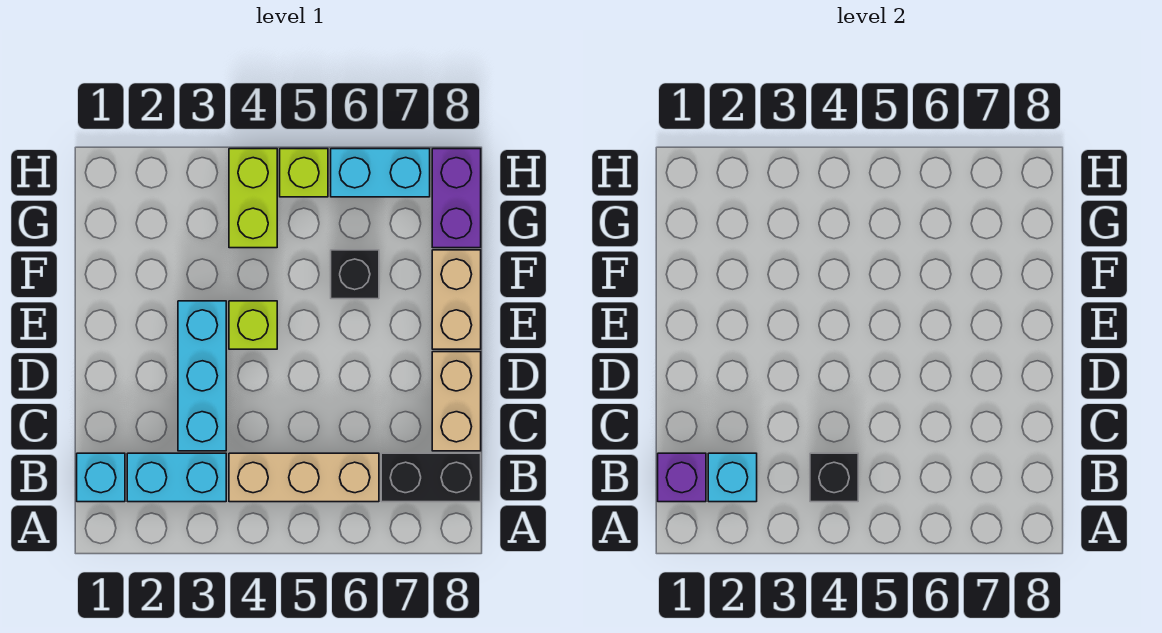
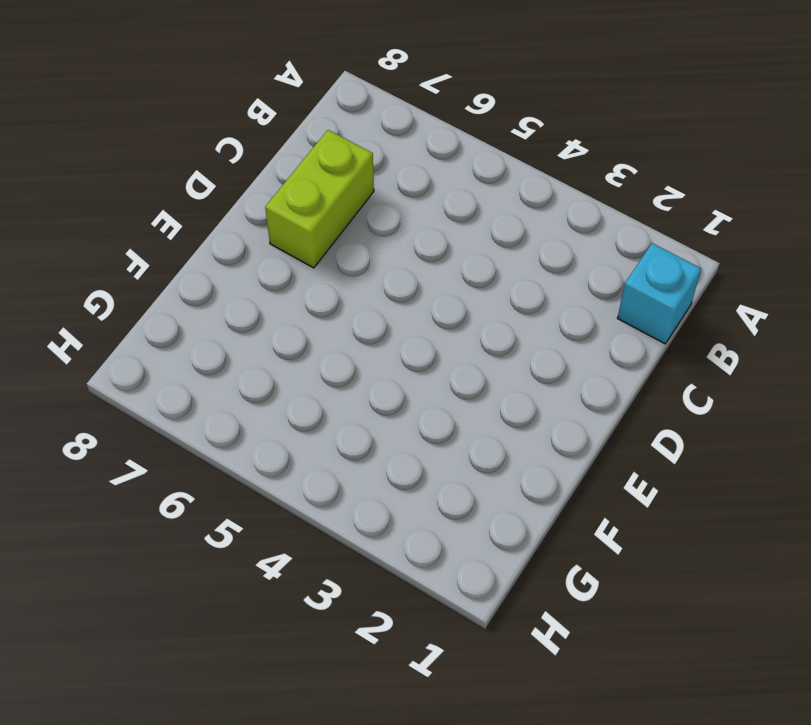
lime brick C7:D7 level 1 -> lime brick G4:H4 level 1
none -> cyan brick B2:B3 level 1
none -> tan brick B4:B6 level 1
none -> black brick B7:B8 level 1

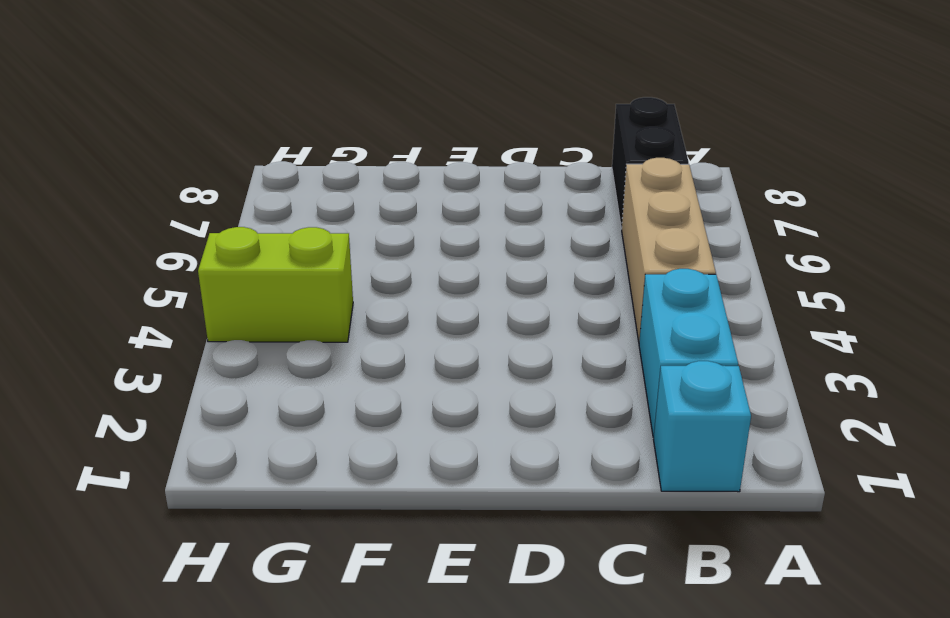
none -> cyan brick C3:E3 level 1
none -> tan brick C8:D8 level 1
none -> lime brick E4 level 1

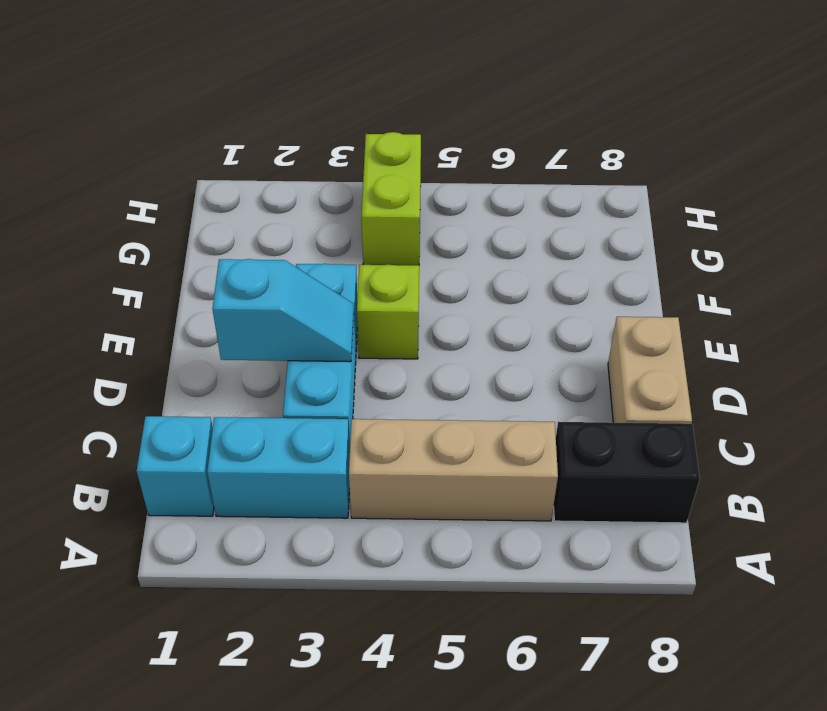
cyan slope D2:D3 level 2 top 2 -> none
none -> tan brick E8:F8 level 1
none -> black brick F6 level 1
none -> purple brick G8:H8 level 1

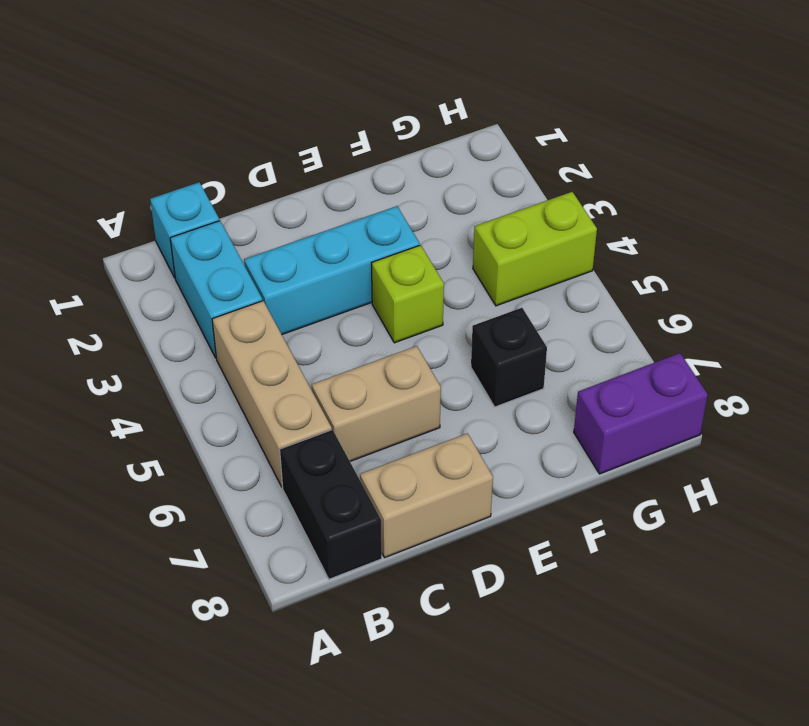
tan brick C6:D6 level 1 -> tan brick E8:F8 level 1
none -> lime brick H5 level 1
none -> cyan brick H6:H7 level 1
none -> purple brick B1 level 2

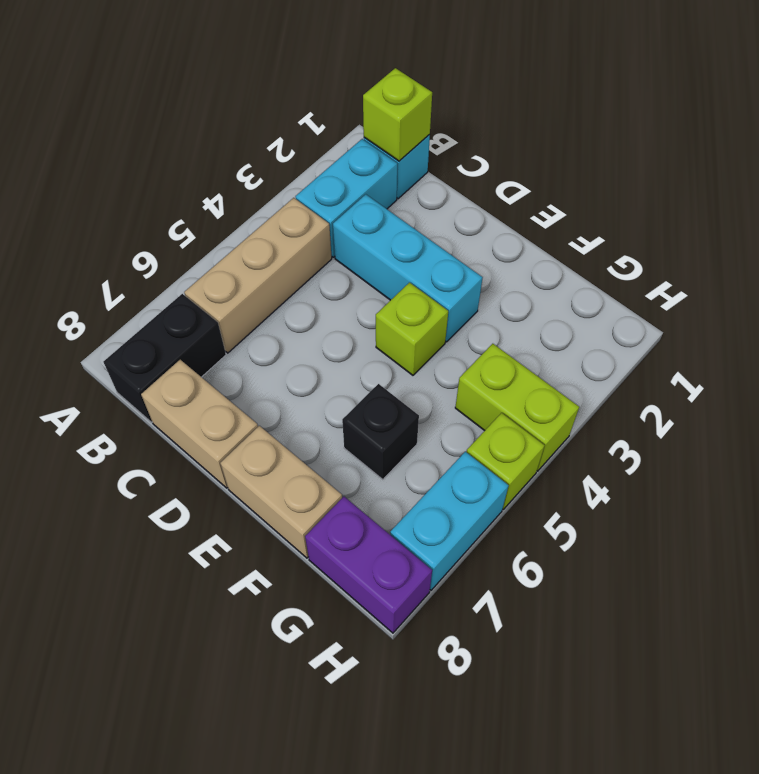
lime brick B1 level 2 -> purple brick B1 level 2
none -> cyan brick B2 level 2
none -> black brick B4 level 2

